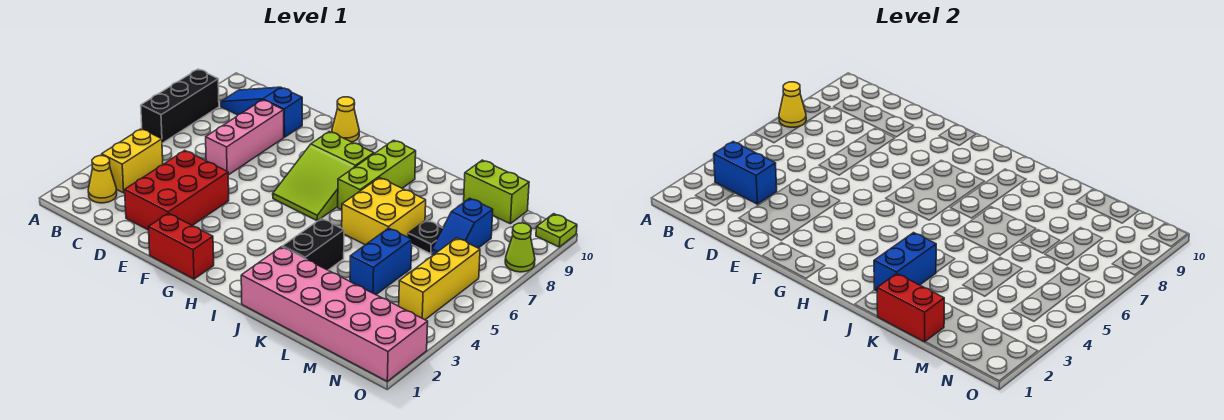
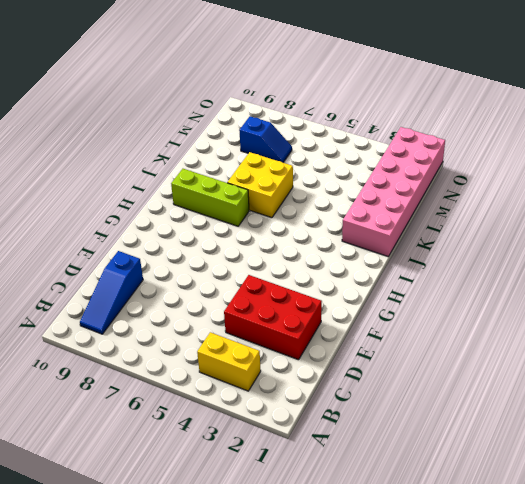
none -> black brick A6:A8 level 1
none -> yellow cone B2 level 1
none -> pink brick D6:D8 level 1

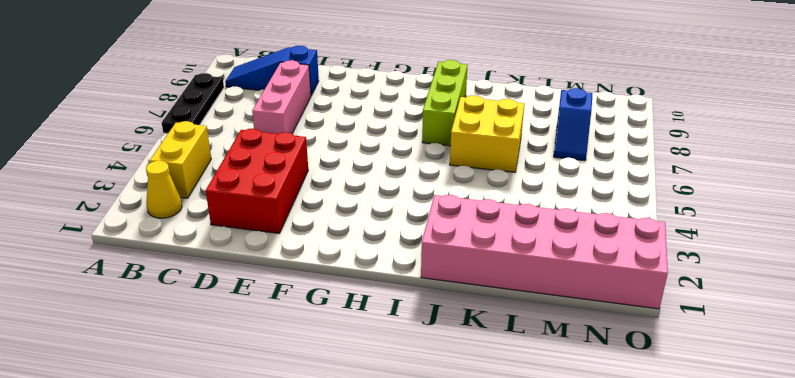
black plate A6:A8 level 1 -> black brick A6:A8 level 1
none -> red brick F1:G1 level 1
none -> yellow cone F10 level 1
none -> lime slope G6:H8 level 1 top 8

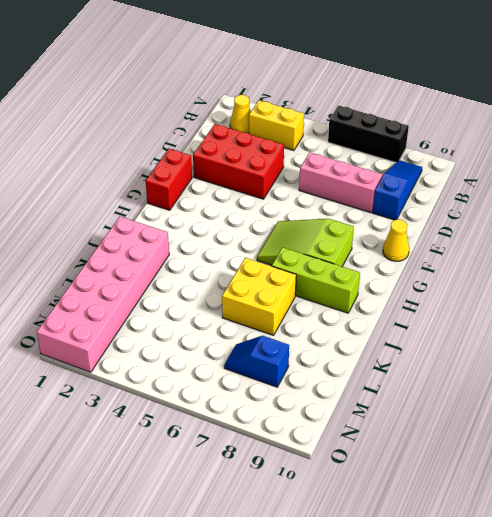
none -> black brick J3:J4 level 1
none -> blue brick L4:L5 level 1
none -> black plate L7 level 1

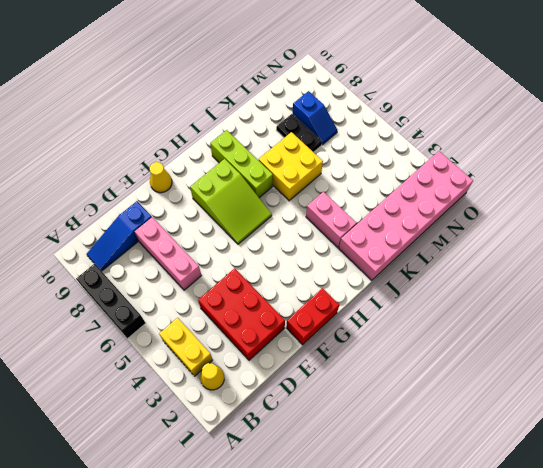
pink brick J3:J4 level 1 -> black brick J3:J4 level 1
black plate L7:L8 level 1 -> black plate L7 level 1
none -> blue brick L4:L5 level 1
none -> lime brick L10:M10 level 1
none -> yellow brick N4:N6 level 1

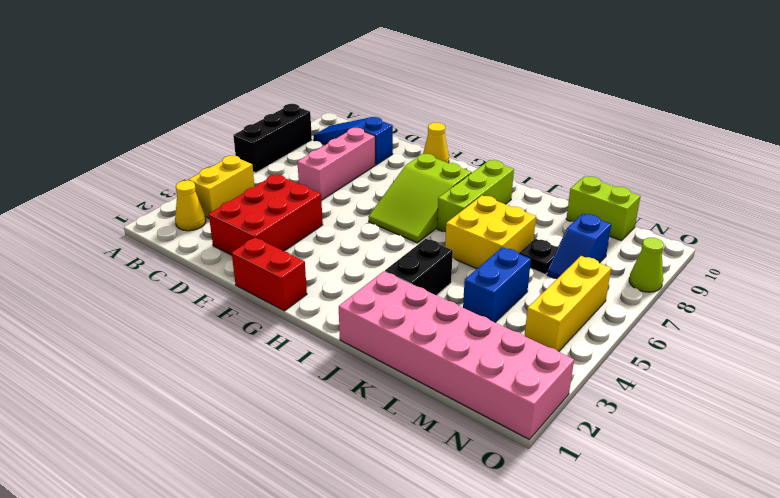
none -> lime plate O10 level 1
none -> yellow cone A7 level 2
none -> blue brick B3:C3 level 2

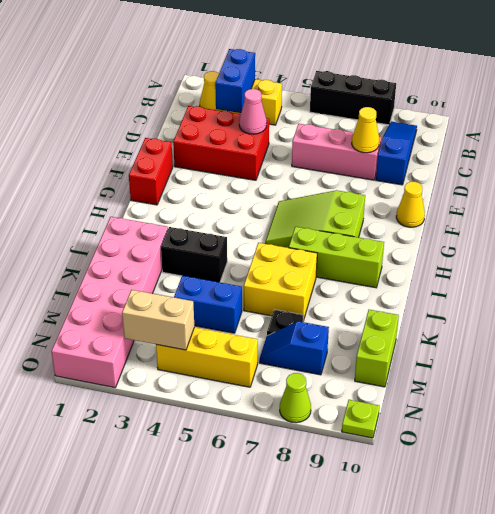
pink cone D4 level 2 -> none
yellow cone D8 level 2 -> yellow cone A7 level 2
tan brick N3:N4 level 2 -> none
none -> blue brick J2:J3 level 2
none -> red brick K1:L1 level 2

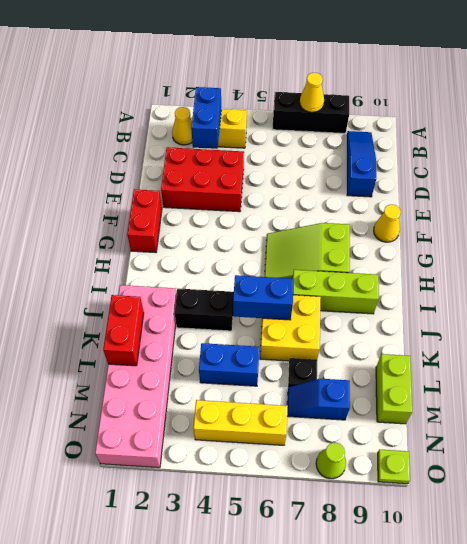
blue brick J5:J6 level 2 -> blue brick J2:J3 level 2
none -> pink brick D6:D8 level 1

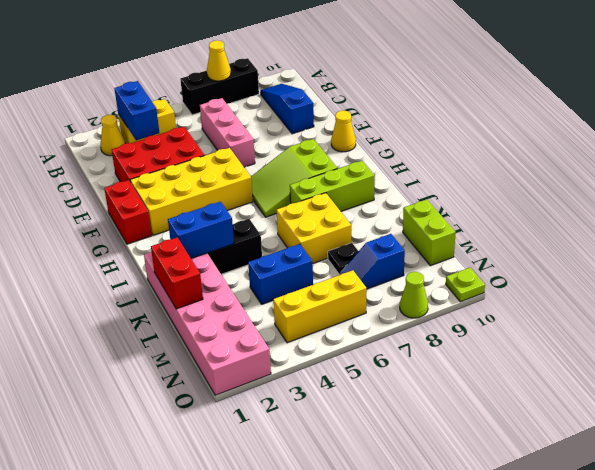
pink brick C6:E6 level 1 -> pink brick D6:D8 level 1
yellow brick F2:G5 level 1 -> none

